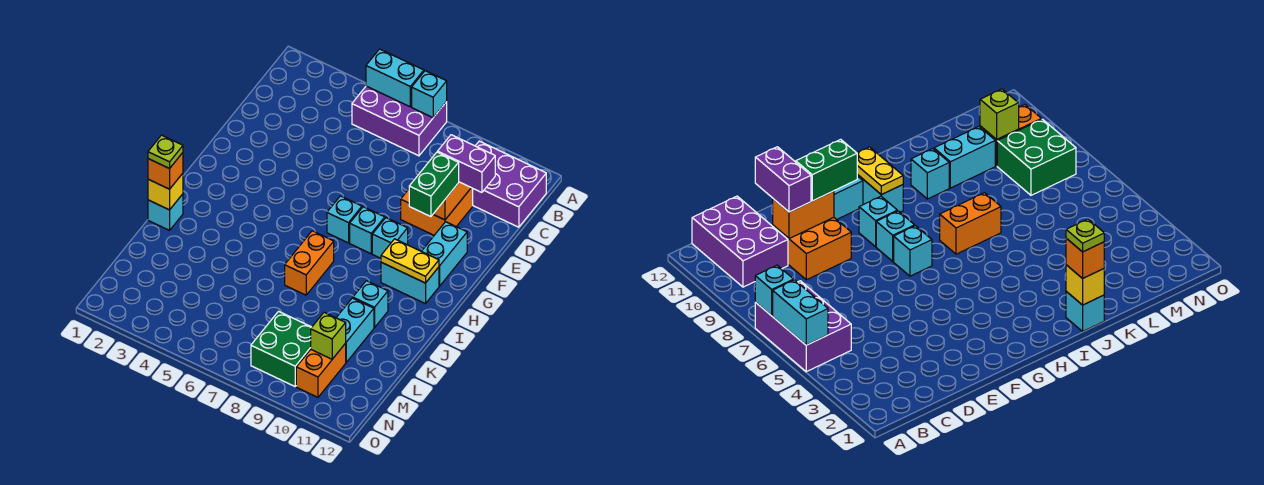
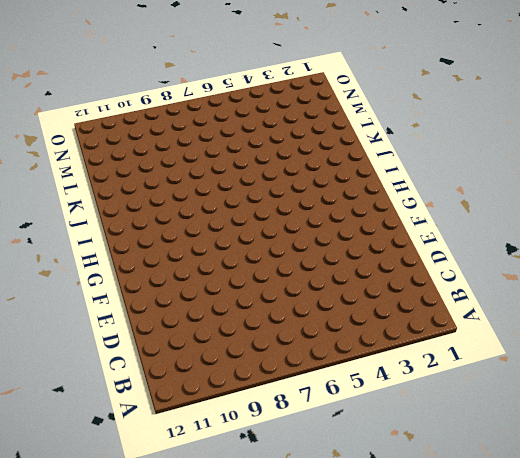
none -> purple brick A5:B7 level 1
none -> purple brick B10:C12 level 1
none -> orange brick D9:E10 level 1

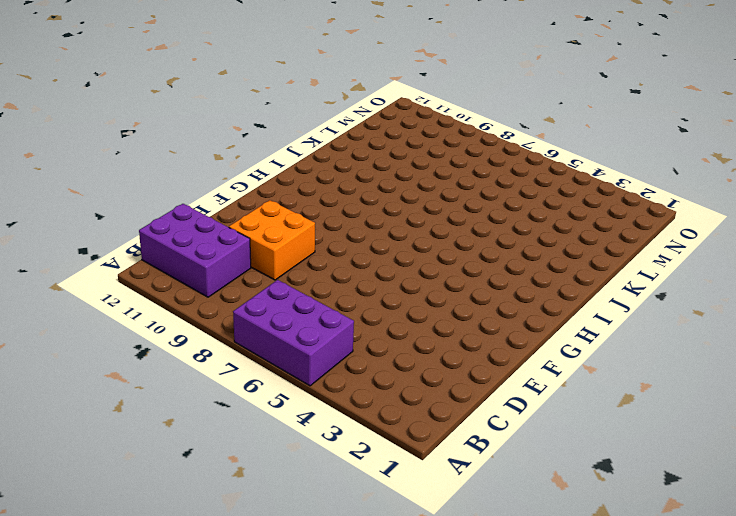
none -> cyan brick F11:G11 level 1
none -> cyan brick G7 level 1
none -> cyan brick G8 level 1

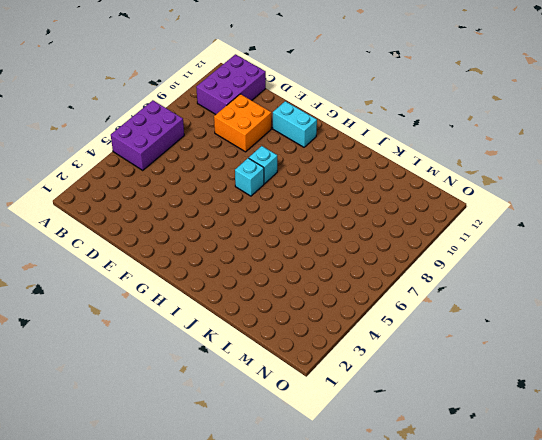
none -> cyan brick G9 level 1
none -> cyan brick H10:H11 level 1
none -> orange brick I7:J7 level 1

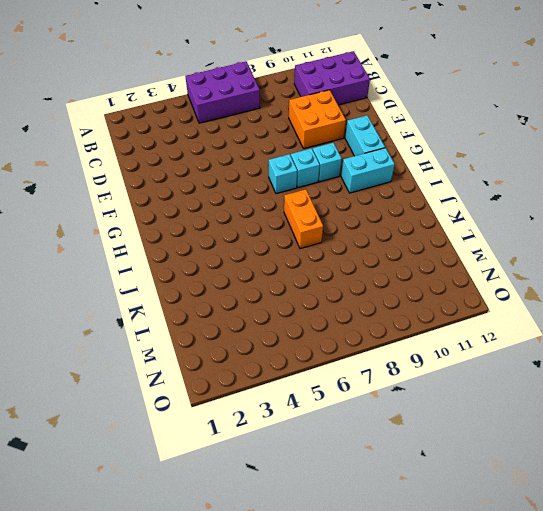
none -> cyan brick J1 level 1
none -> cyan brick J10 level 1
none -> cyan brick K10:L10 level 1

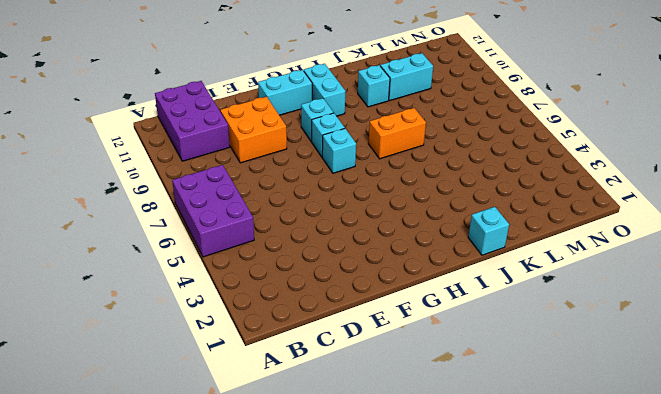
none -> green brick M8:N9 level 1
none -> orange brick M10:N10 level 1
none -> cyan brick A5:A6 level 2

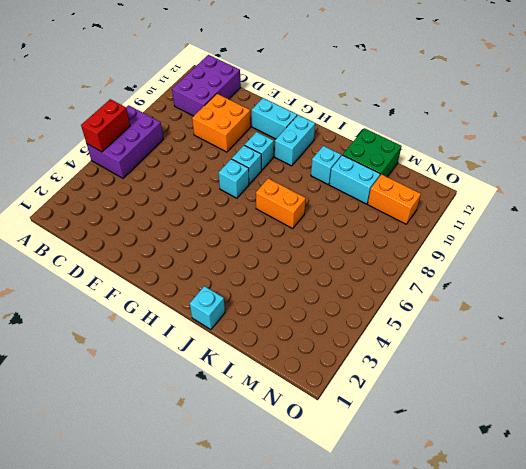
red brick A5:A6 level 2 -> cyan brick A5:A6 level 2
green brick K11:L12 level 1 -> green brick M8:N9 level 1
none -> cyan brick A7 level 2
none -> orange brick D10:E10 level 2
none -> yellow plate H10:H11 level 2

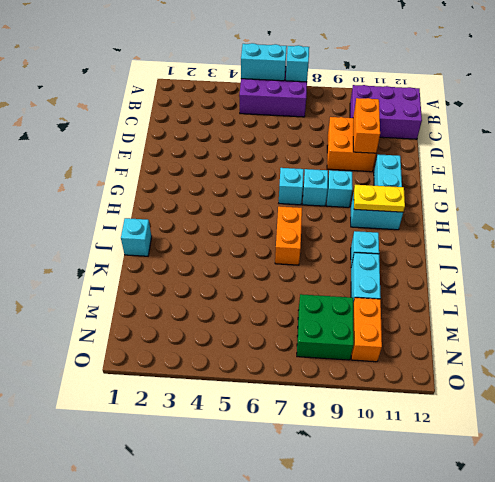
none -> yellow brick J1 level 2
none -> lime brick M10 level 2
none -> purple brick D10:D11 level 3

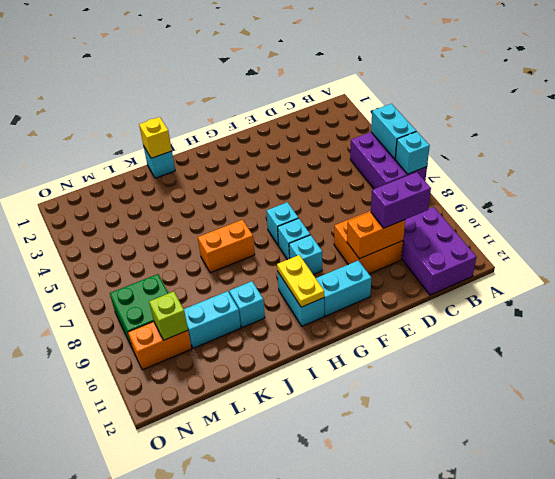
purple brick C10:D10 level 3 -> purple brick D10:D11 level 3
none -> green brick E10:F10 level 3
none -> orange brick J1 level 3
none -> lime plate J1 level 4

